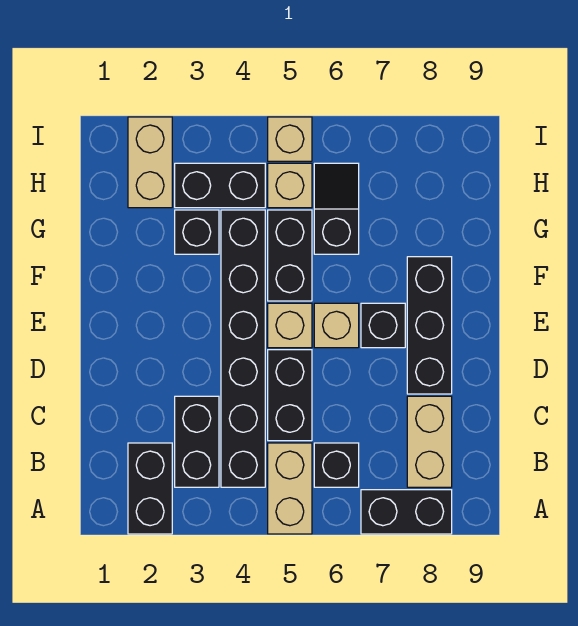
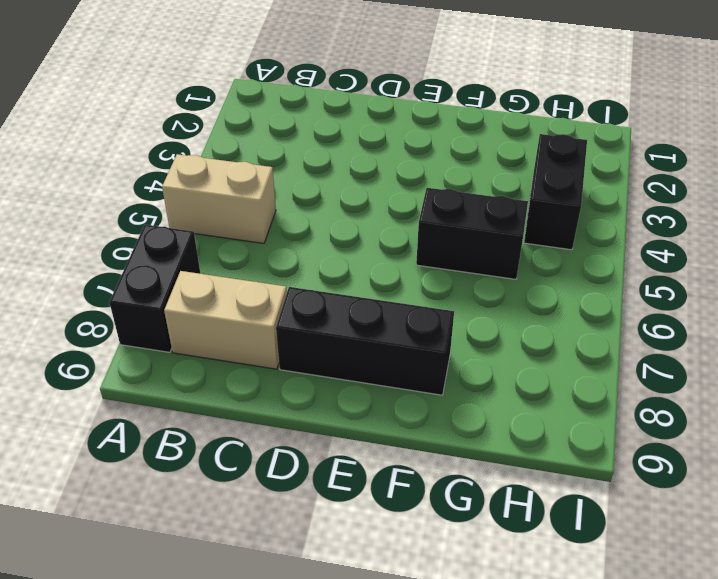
none -> black brick A2:B2 level 1
none -> black brick B3:C3 level 1
none -> black brick B4:G4 level 1

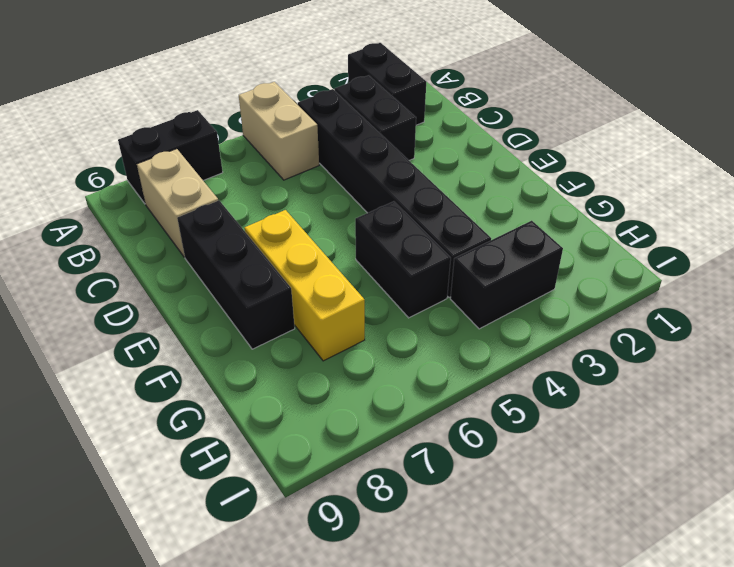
yellow brick E7:G7 level 1 -> black brick E7 level 1
none -> black brick B6 level 1
none -> black brick C5:D5 level 1
none -> tan brick E5 level 1

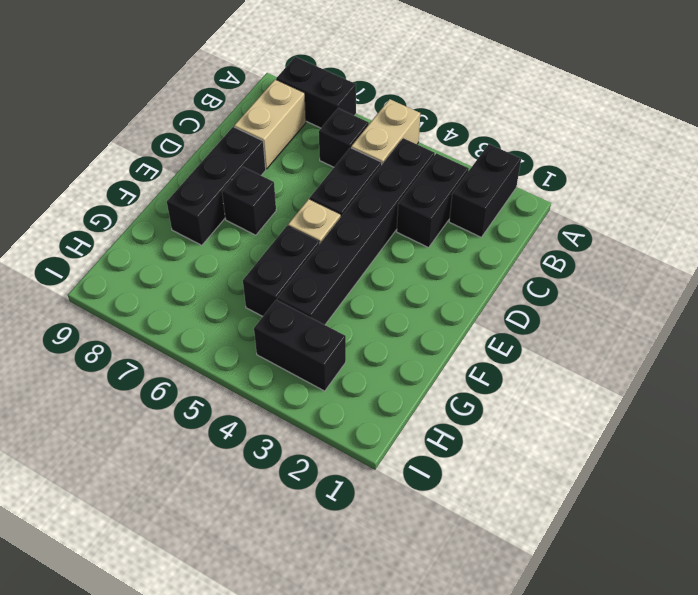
none -> tan brick E6 level 1
none -> black brick G3 level 1
none -> black slope G6:H6 level 1 top G

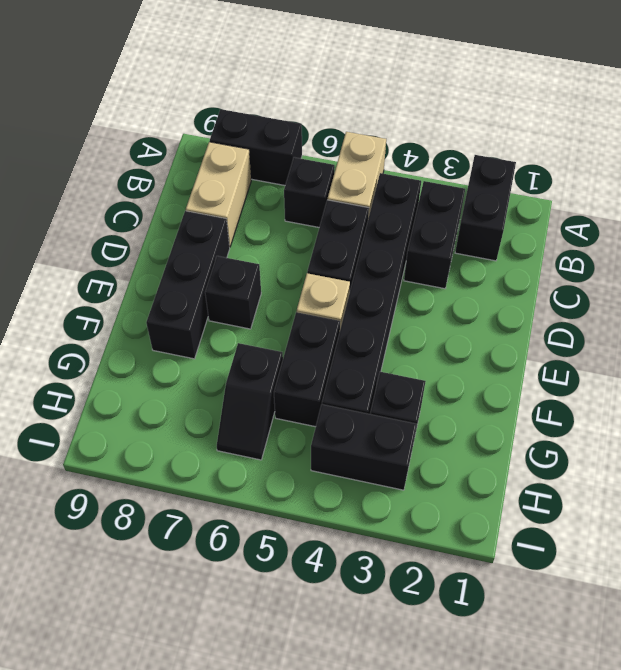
none -> tan brick E6 level 1
none -> tan brick H2:I2 level 1
none -> tan brick H5 level 1

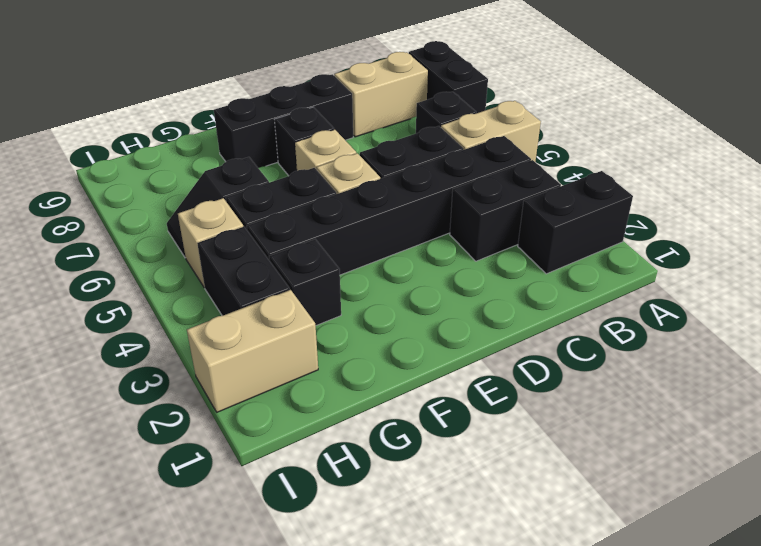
none -> tan brick I5 level 1

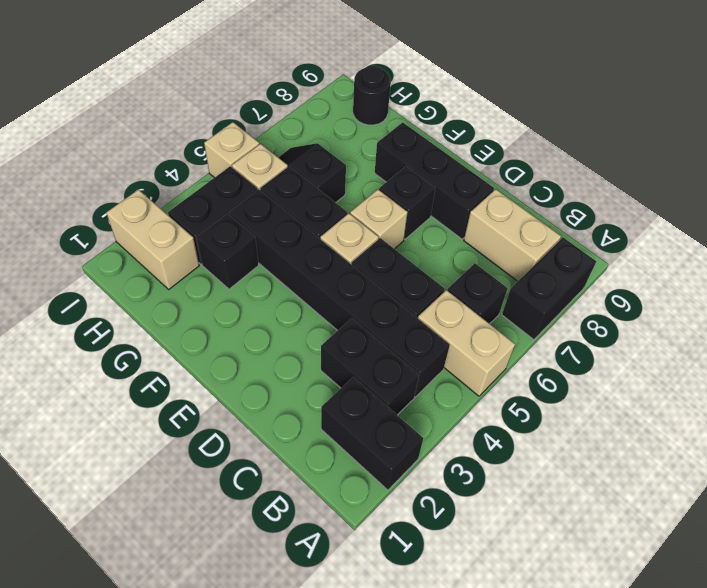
black round brick H9 level 1 -> none

